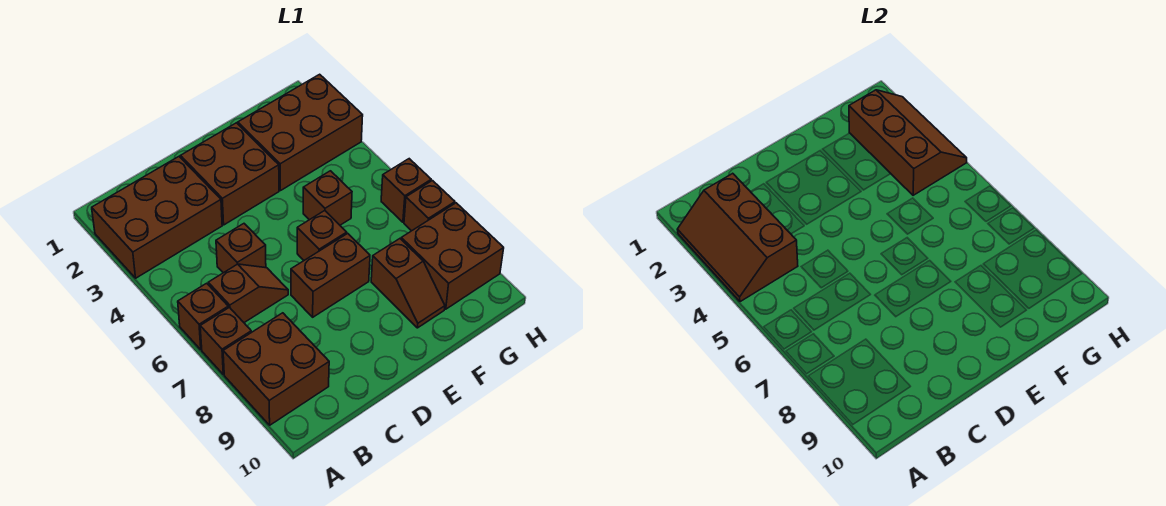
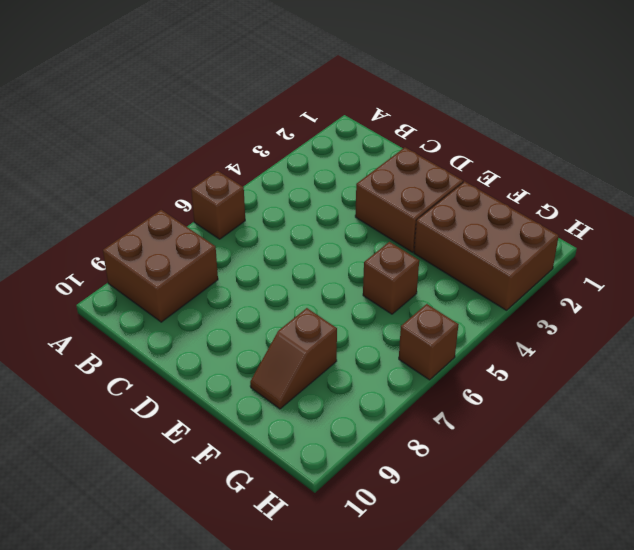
none -> brown brick A2:C3 level 1
none -> brown brick A7 level 1
none -> brown slope B6:C6 level 1 top B

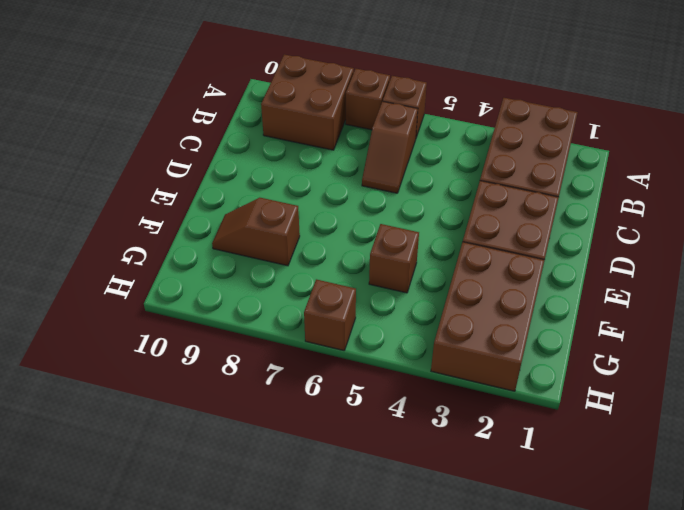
none -> brown brick C5 level 1
none -> brown brick D7:E7 level 1
none -> brown brick E6 level 1

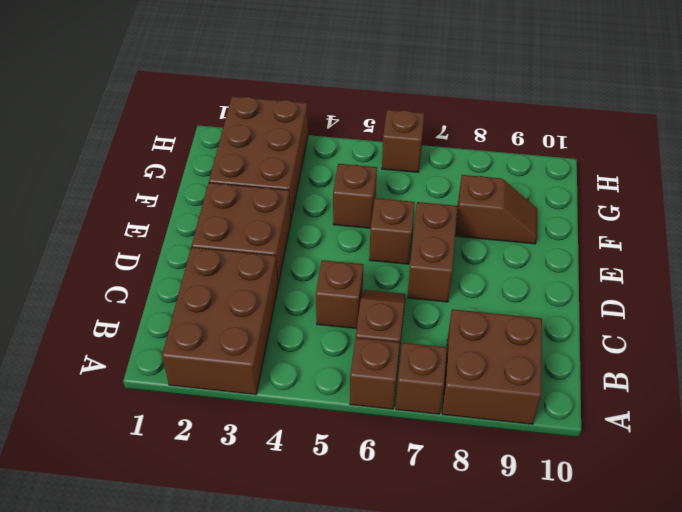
none -> brown brick G8:H9 level 1
none -> brown brick H7 level 1
none -> brown slope A2:B4 level 2 top B

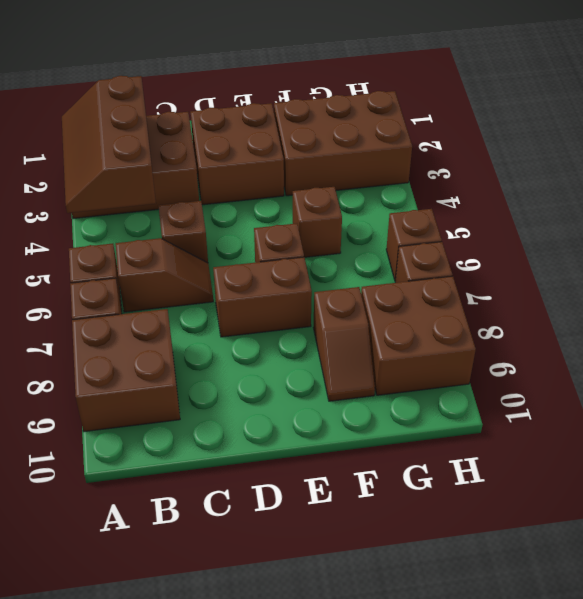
none -> brown slope G2:H4 level 2 top G

